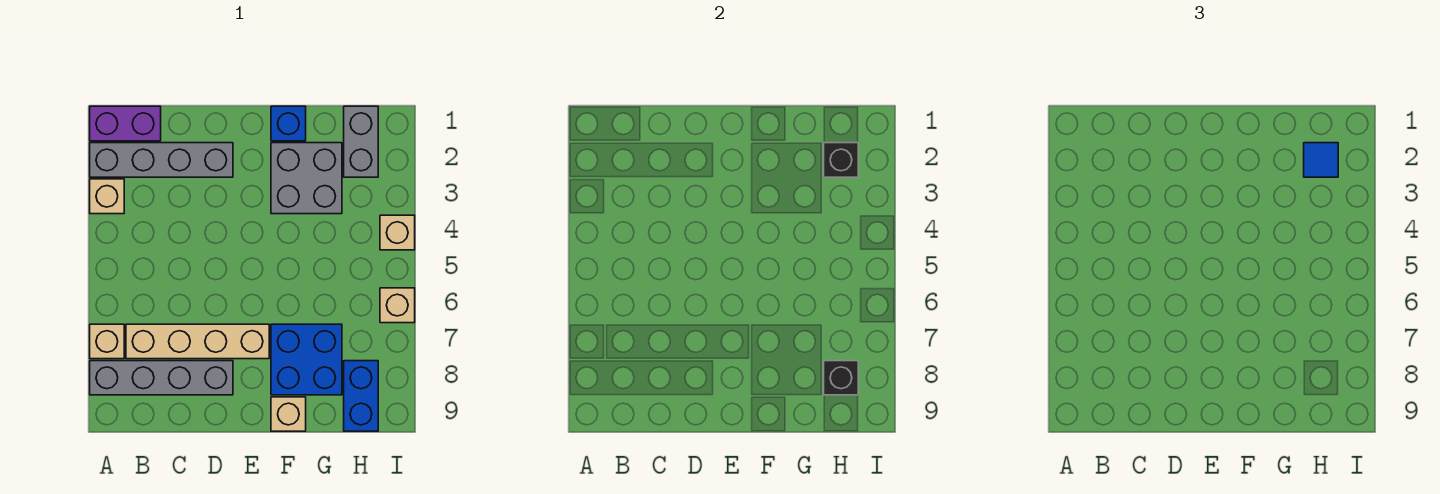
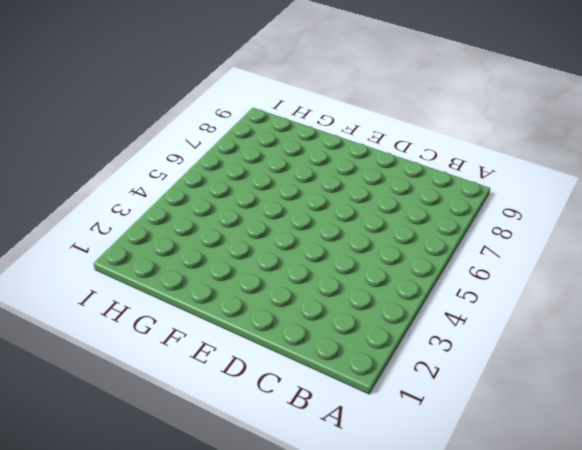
none -> purple brick A1:B1 level 1
none -> grey brick A2:D2 level 1
none -> tan brick A3 level 1

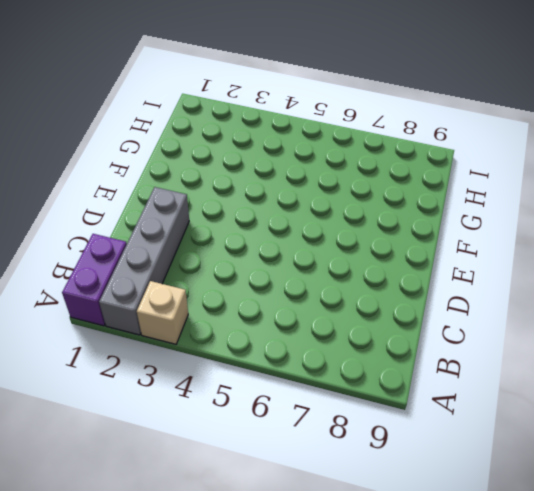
none -> tan brick A7 level 1
none -> grey brick A8:D8 level 1
none -> tan brick B7:E7 level 1

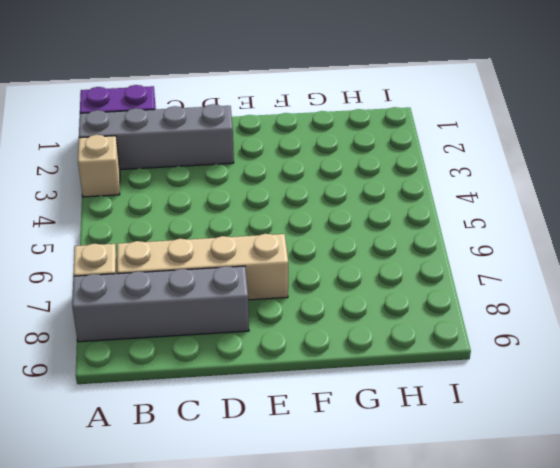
none -> blue brick F1 level 1
none -> grey brick F2:G3 level 1
none -> blue brick F7:G8 level 1

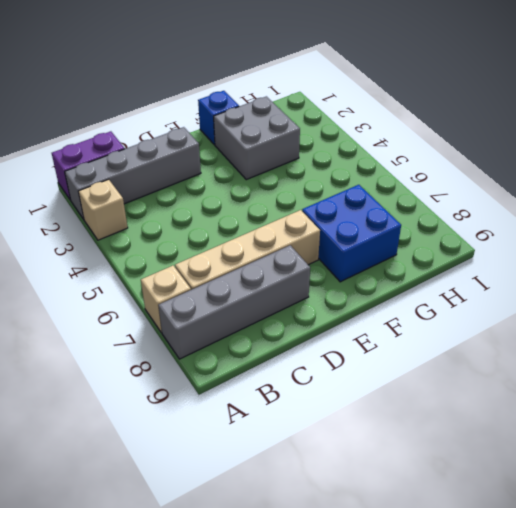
none -> tan brick F9 level 1
none -> grey brick H1:H2 level 1
none -> blue brick H8:H9 level 1

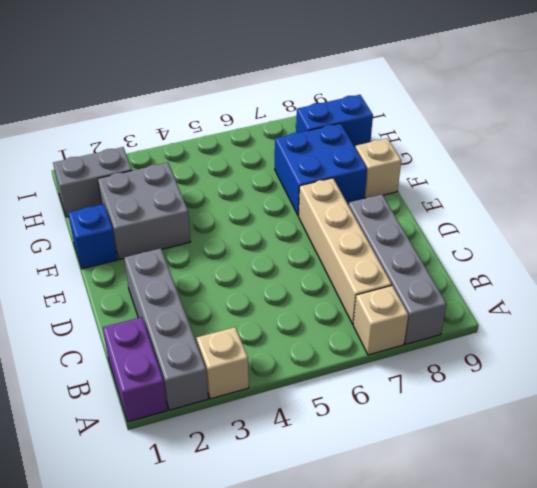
none -> tan brick I4 level 1
none -> tan brick I6 level 1
none -> black brick H2 level 2

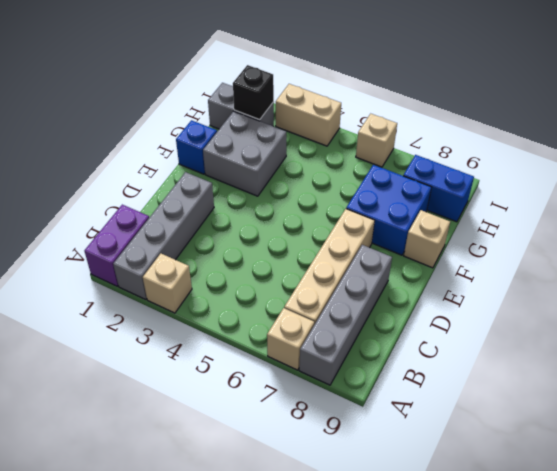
tan brick I3:I4 level 1 -> tan brick I4 level 1
none -> black brick H8 level 2
none -> blue tile H2 level 3

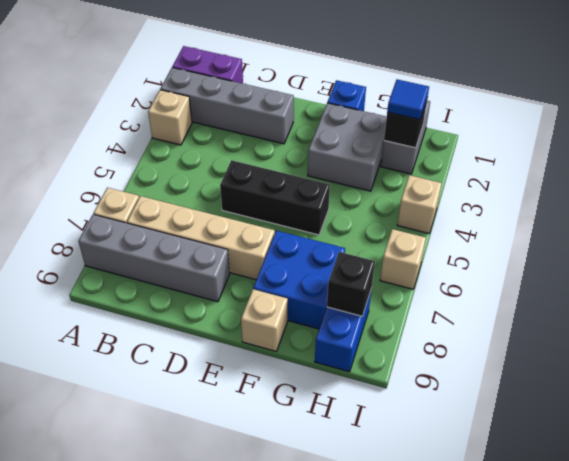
black brick D5:F5 level 1 -> none

